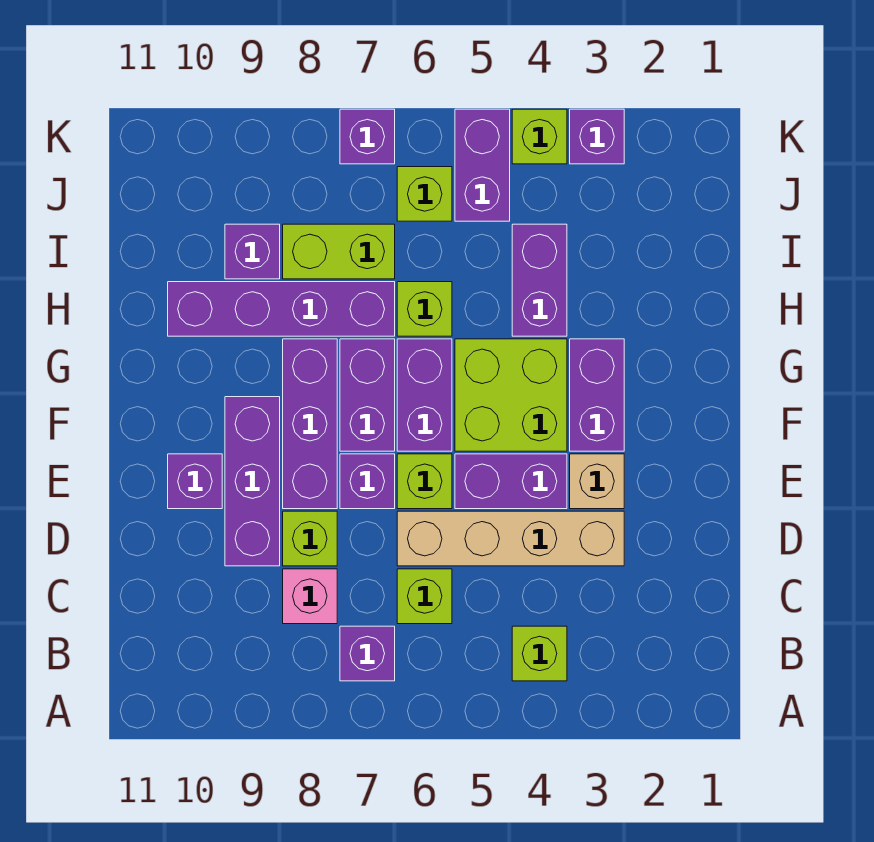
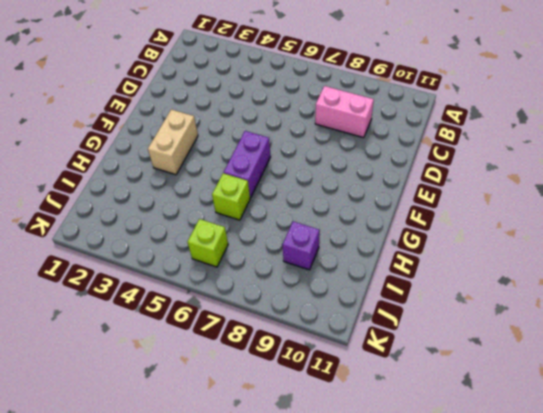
pink brick C8:C9 level 1 -> pink brick C8 level 1
tan brick F3:G3 level 1 -> purple brick F3:G3 level 1
none -> lime brick B4 level 1
none -> purple brick B7 level 1
none -> lime brick C6 level 1

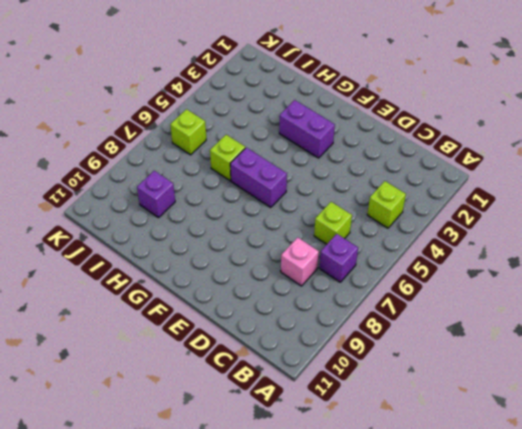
none -> tan brick D3:D6 level 1
none -> lime brick D8 level 1
none -> purple brick D9:F9 level 1

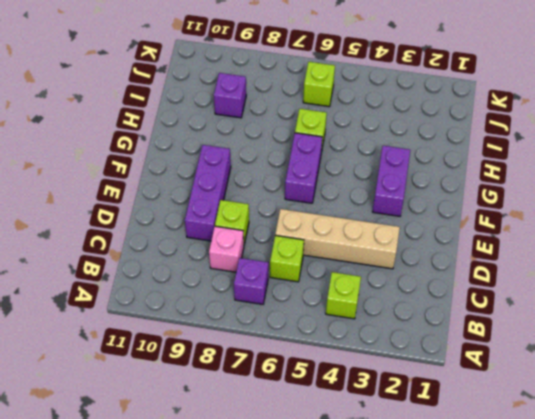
none -> tan brick E3 level 1
none -> purple brick E4:E5 level 1
none -> lime brick E6 level 1

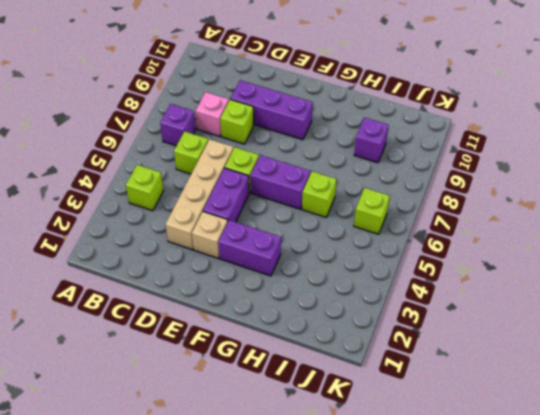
none -> purple brick E7 level 1
none -> purple brick E8:G8 level 1
none -> purple brick E10 level 1

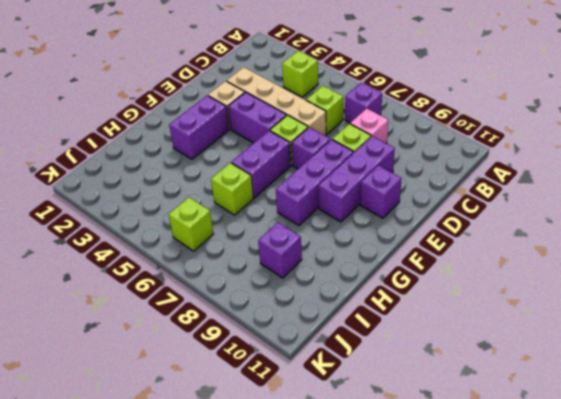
none -> lime brick F4:G5 level 1
none -> purple brick F7:G7 level 1
none -> purple brick H4:I4 level 1

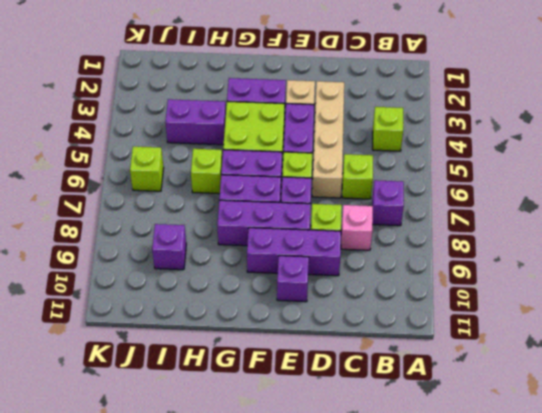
none -> purple brick H7:H10 level 1
none -> lime brick I7:I8 level 1
none -> purple brick J5:K5 level 1

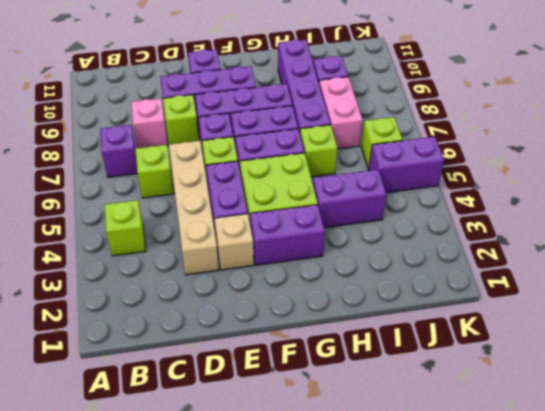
pink brick I7:I8 level 1 -> lime brick I7:I8 level 1
none -> purple brick K3 level 1
none -> lime brick K4 level 1
none -> purple brick K7 level 1

